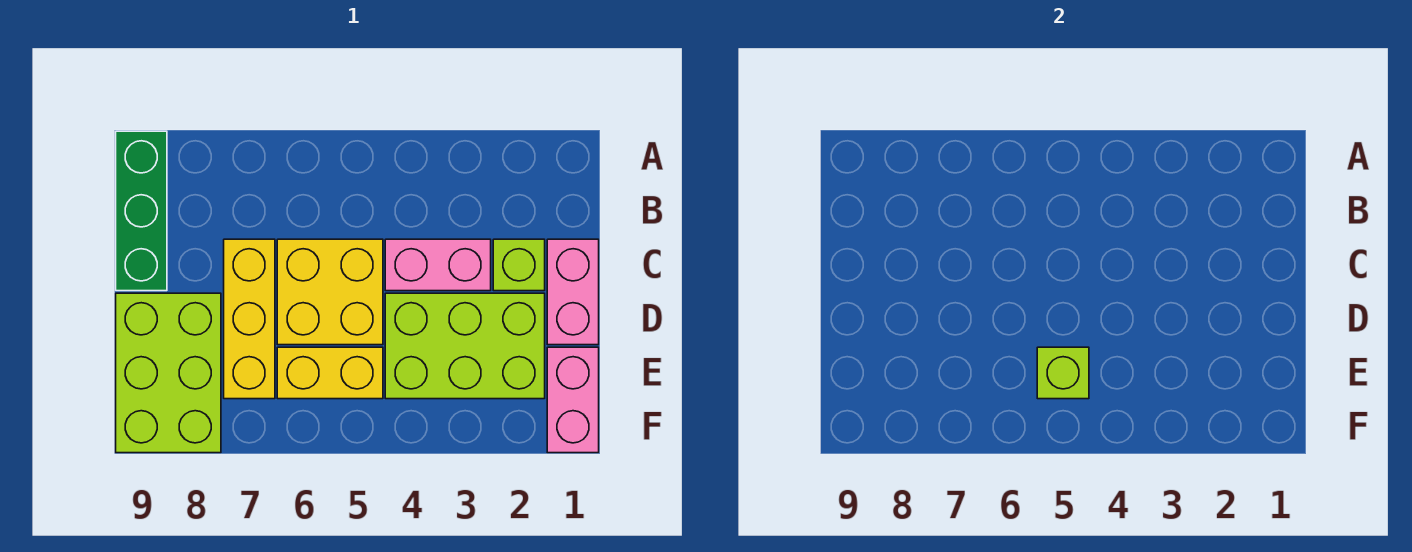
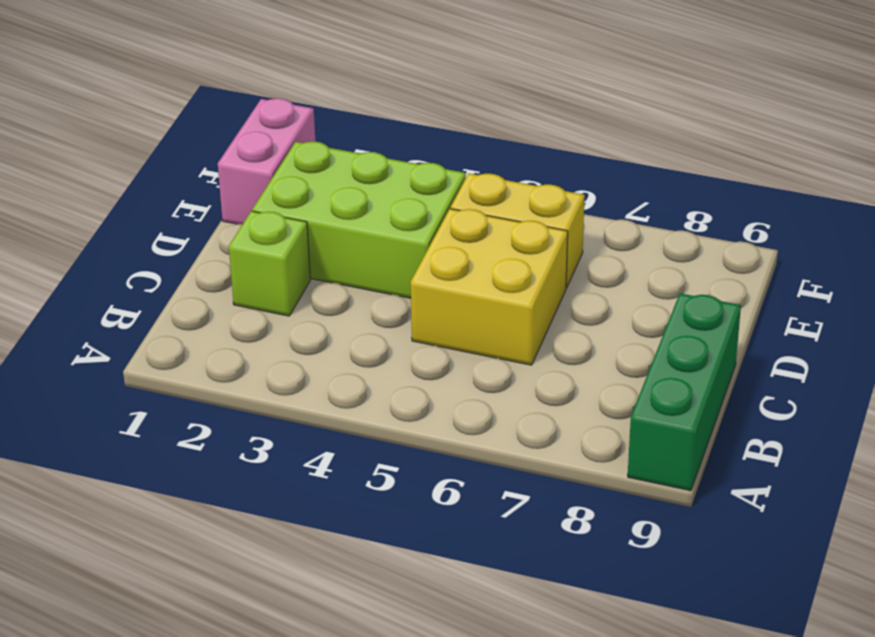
none -> pink brick C1:D1 level 1
none -> pink brick C3:C4 level 1

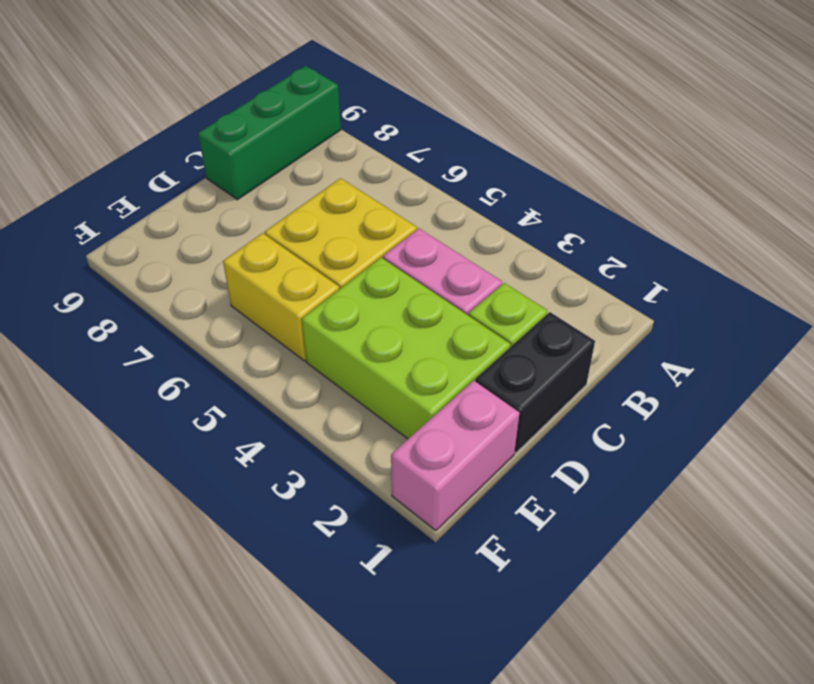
black brick C1:D1 level 1 -> pink brick C1:D1 level 1
none -> yellow brick C7:E7 level 1
none -> lime brick D8:F9 level 1

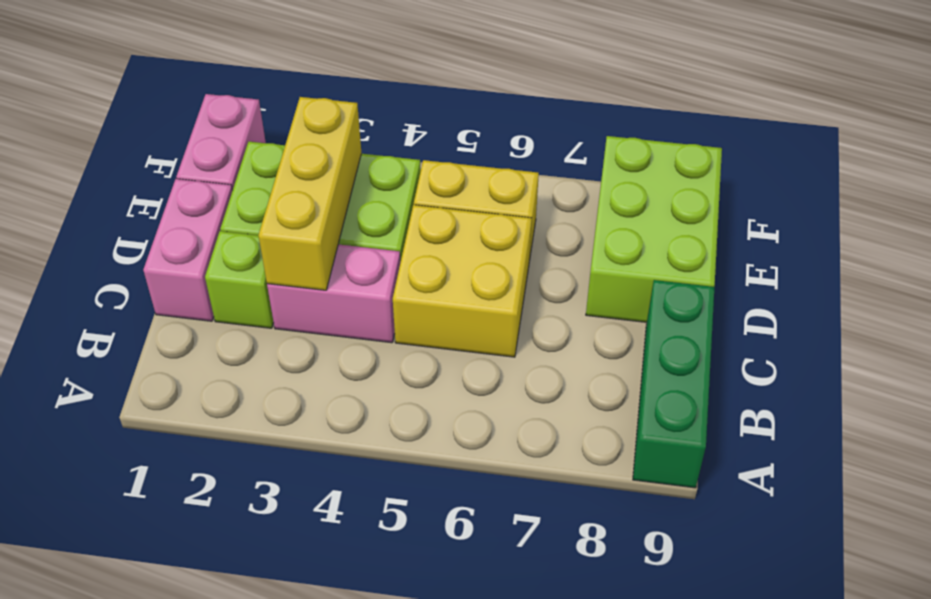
yellow brick C3:E3 level 2 -> yellow brick C7:E7 level 1
none -> lime brick E5 level 2

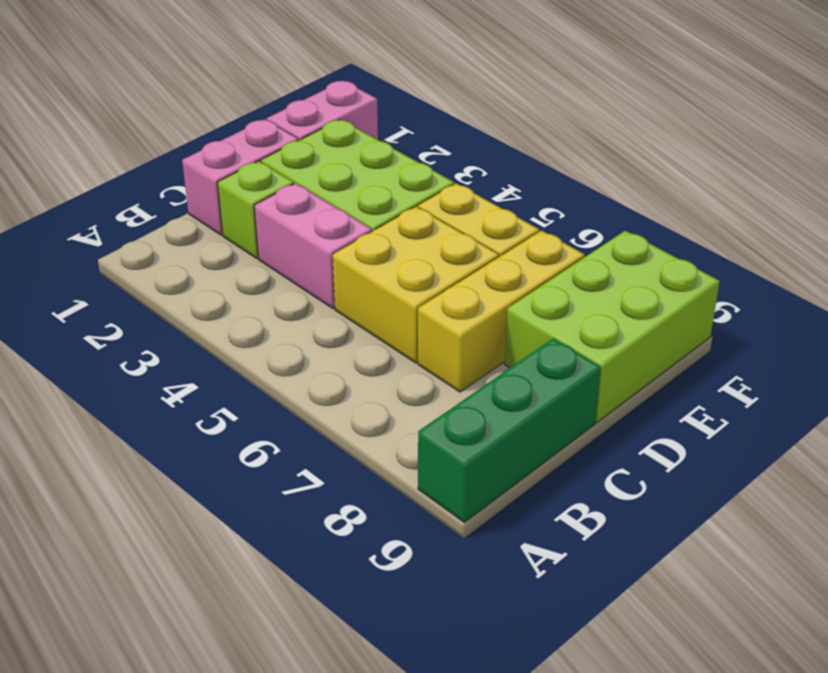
none -> lime brick E5 level 2

